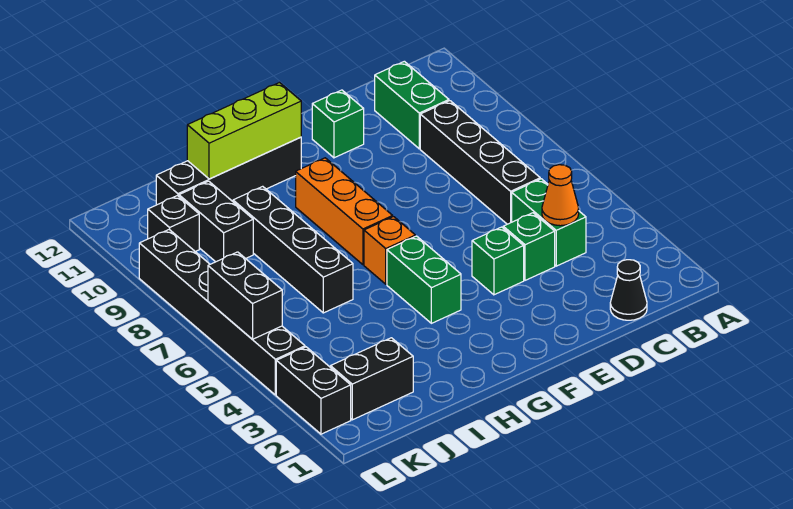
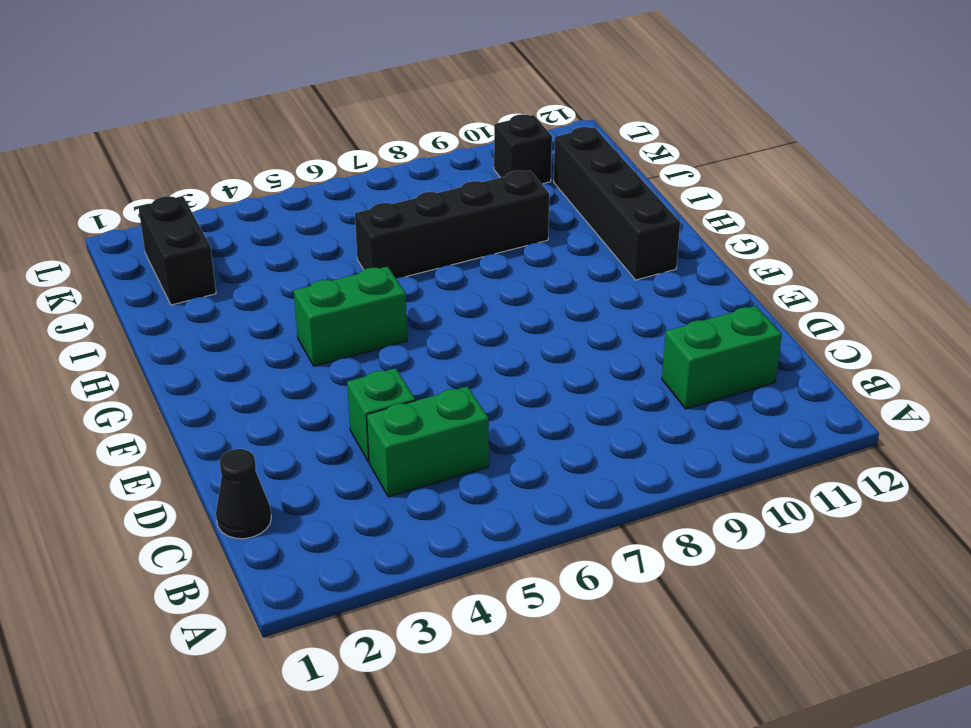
none -> black brick C6:C9 level 1
none -> green brick E4 level 1
none -> green brick E11 level 1

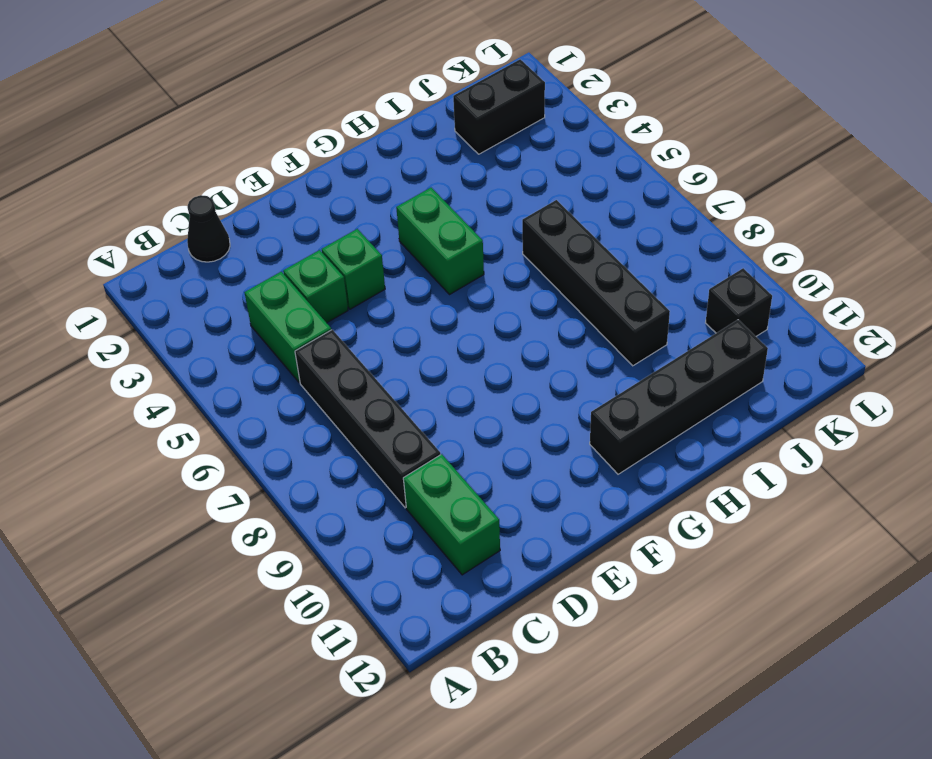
none -> green brick E11 level 1
none -> orange brick G6 level 1
none -> orange brick G7:G9 level 1

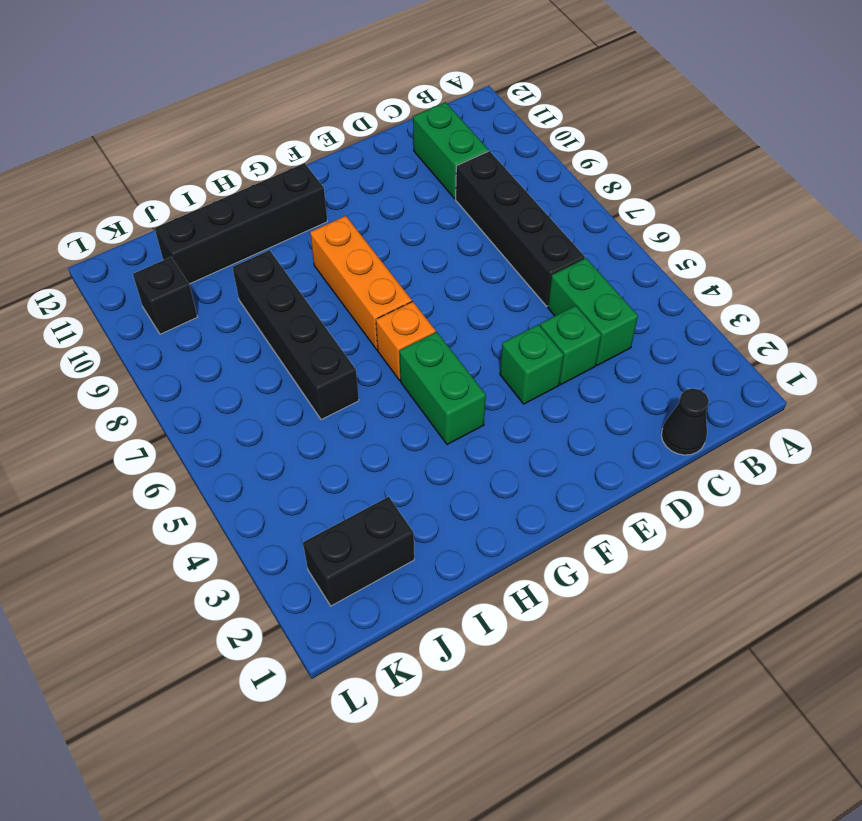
none -> green brick E11 level 1
none -> black brick J9:J10 level 1
none -> black brick L2:L3 level 1

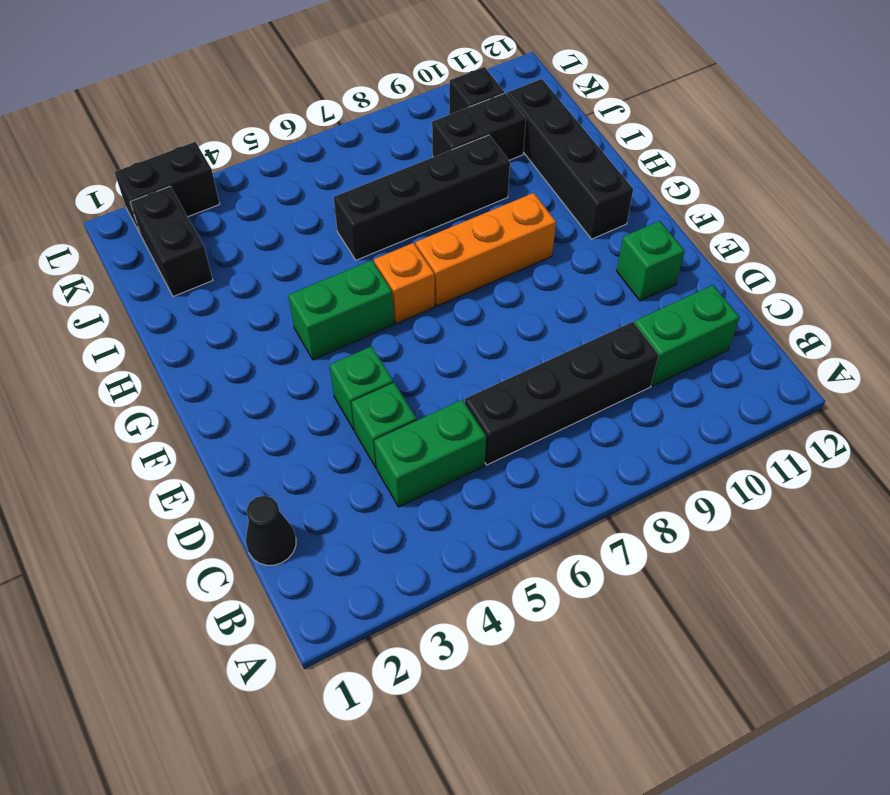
none -> black brick L4:L9 level 1
none -> orange cone C4 level 2
none -> lime brick G11:I11 level 2

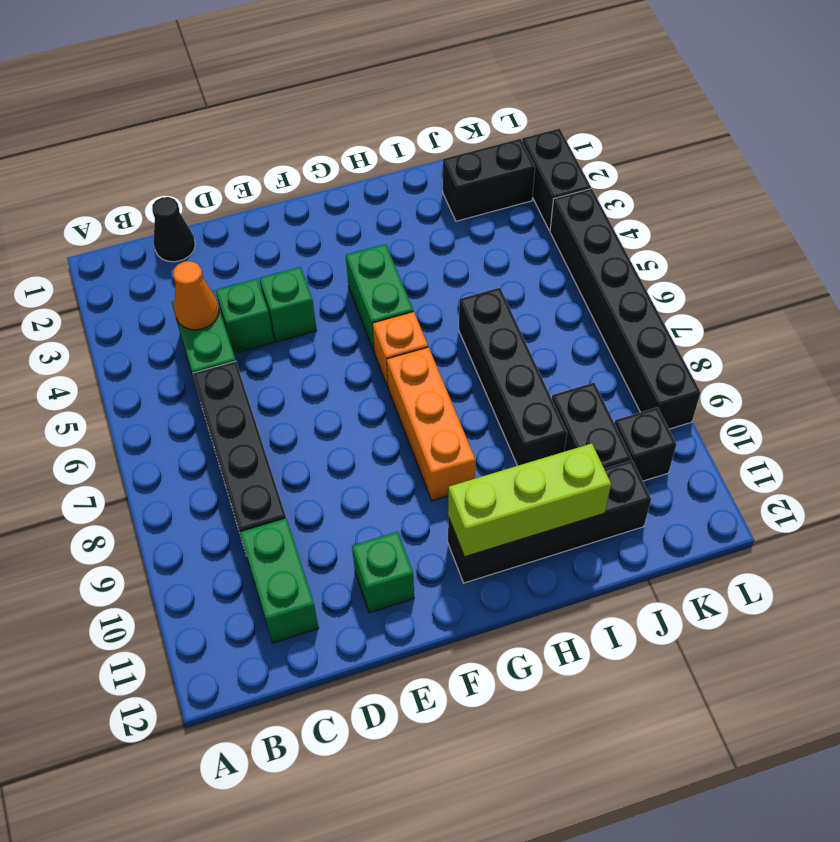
none -> black brick L5:L6 level 2

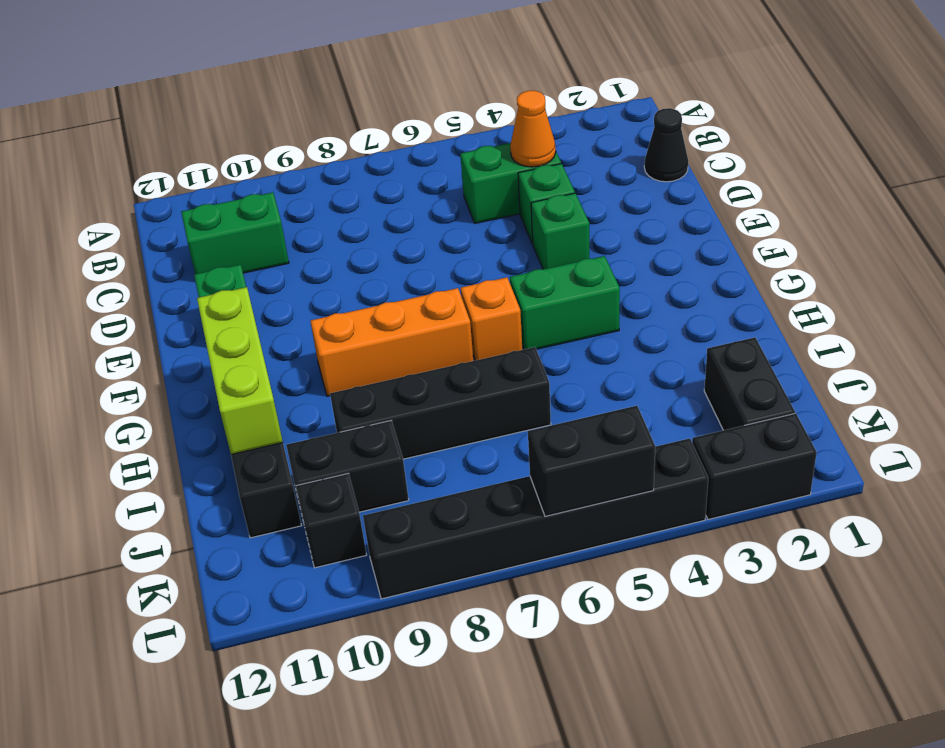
none -> black brick C6:C9 level 1

